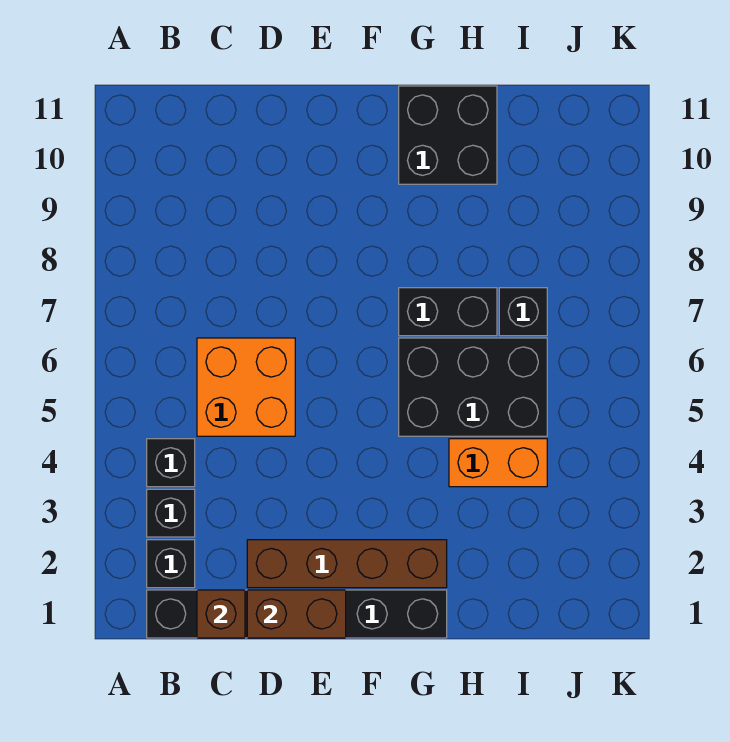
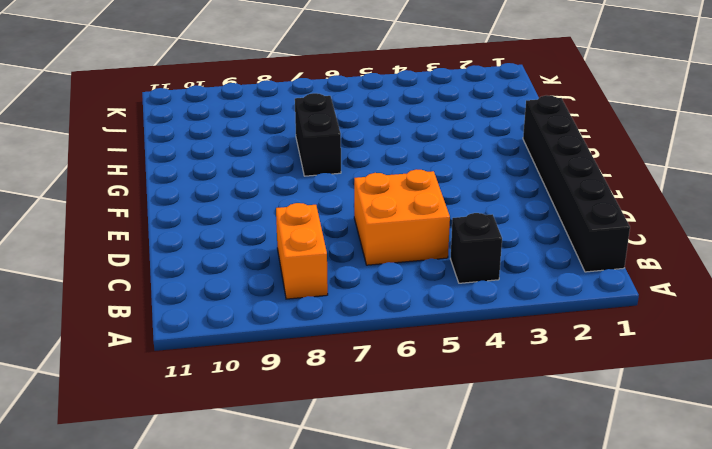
orange brick B8:C8 level 1 -> orange brick H4:I4 level 1
none -> black brick B2 level 1
none -> black brick B3 level 1
none -> brown brick D2:G2 level 1

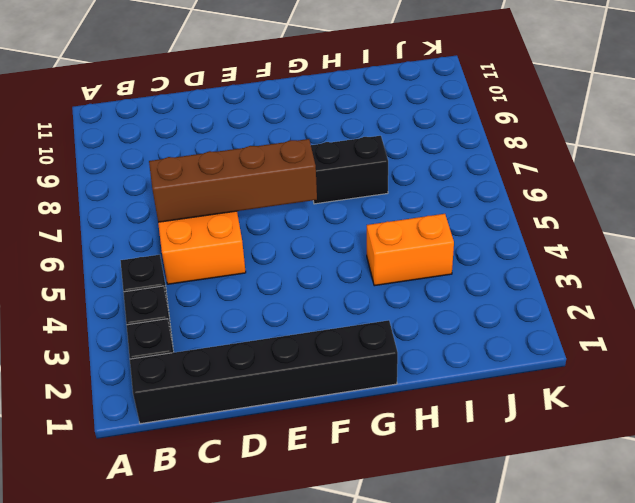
brown brick C6:F6 level 2 -> brown brick D2:G2 level 1
none -> black brick G5:I6 level 1
none -> black brick G10:H11 level 1
none -> black brick I7 level 1

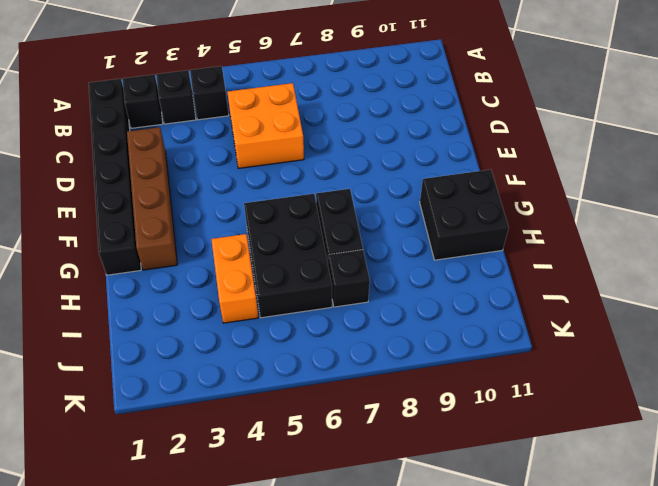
none -> brown brick C1 level 2
none -> brown brick D1:E1 level 2

